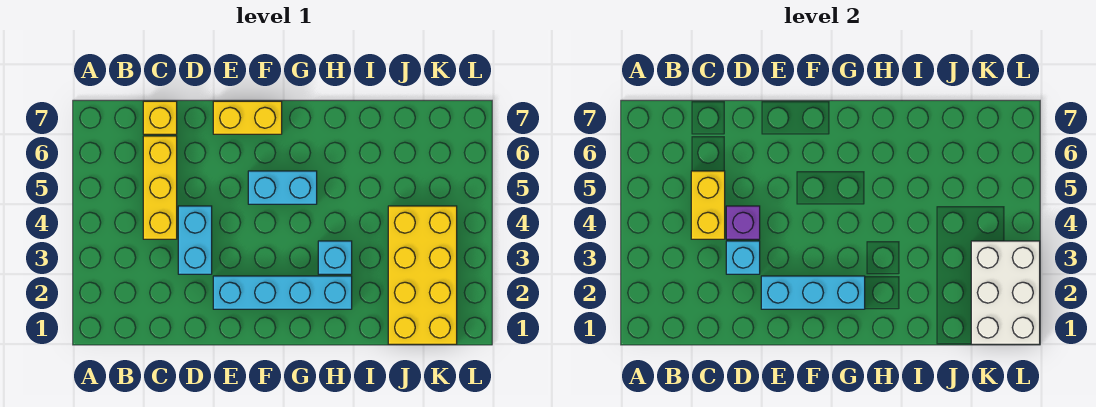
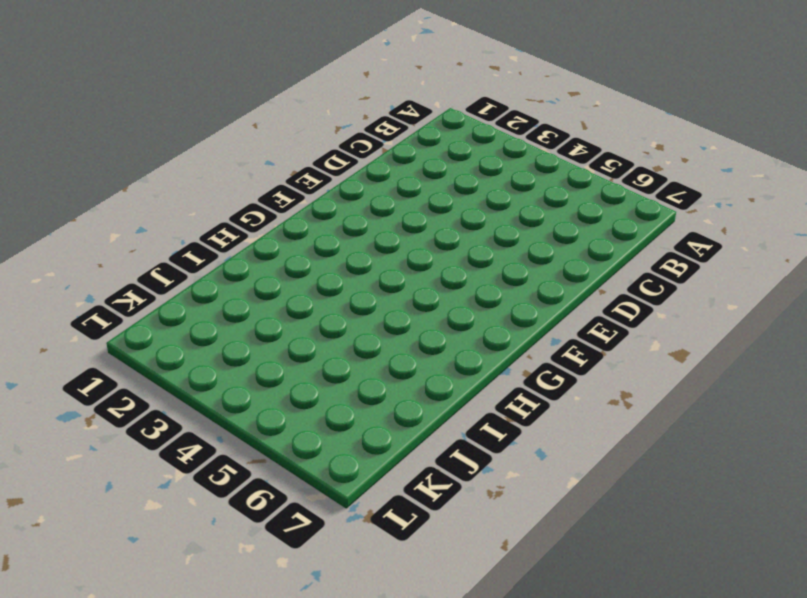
none -> yellow brick C4:C6 level 1
none -> yellow brick C7 level 1
none -> cyan brick D3:D4 level 1

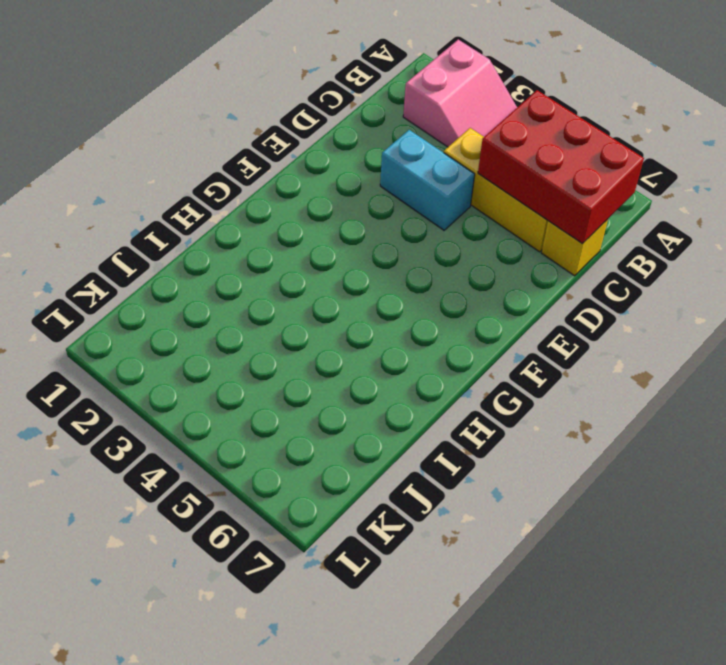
pink slope A2:B3 level 1 top 2 -> none
red brick B5:C7 level 2 -> yellow brick C4:C5 level 2
none -> cyan brick E2:H2 level 1
none -> yellow brick E7:F7 level 1
none -> cyan brick F5:G5 level 1

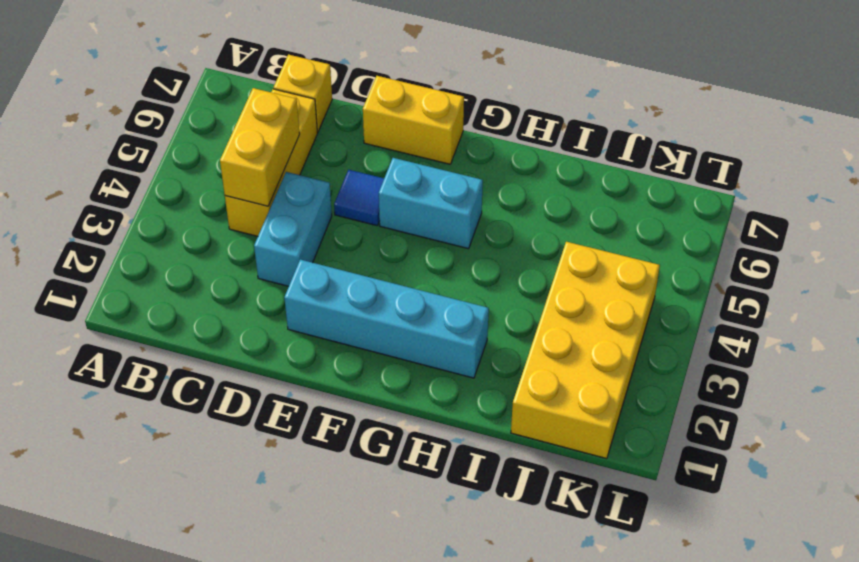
blue tile E5 level 1 -> none
none -> cyan brick H3 level 1
none -> cyan brick D3 level 2
none -> purple brick D4 level 2

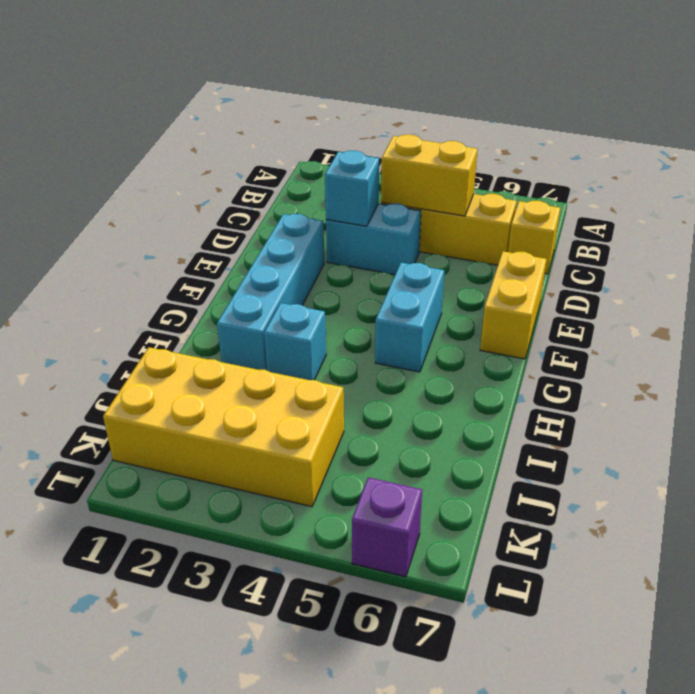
purple brick L6 level 1 -> purple brick D4 level 2
none -> cyan brick E2:G2 level 2
none -> white brick K1:L3 level 2

